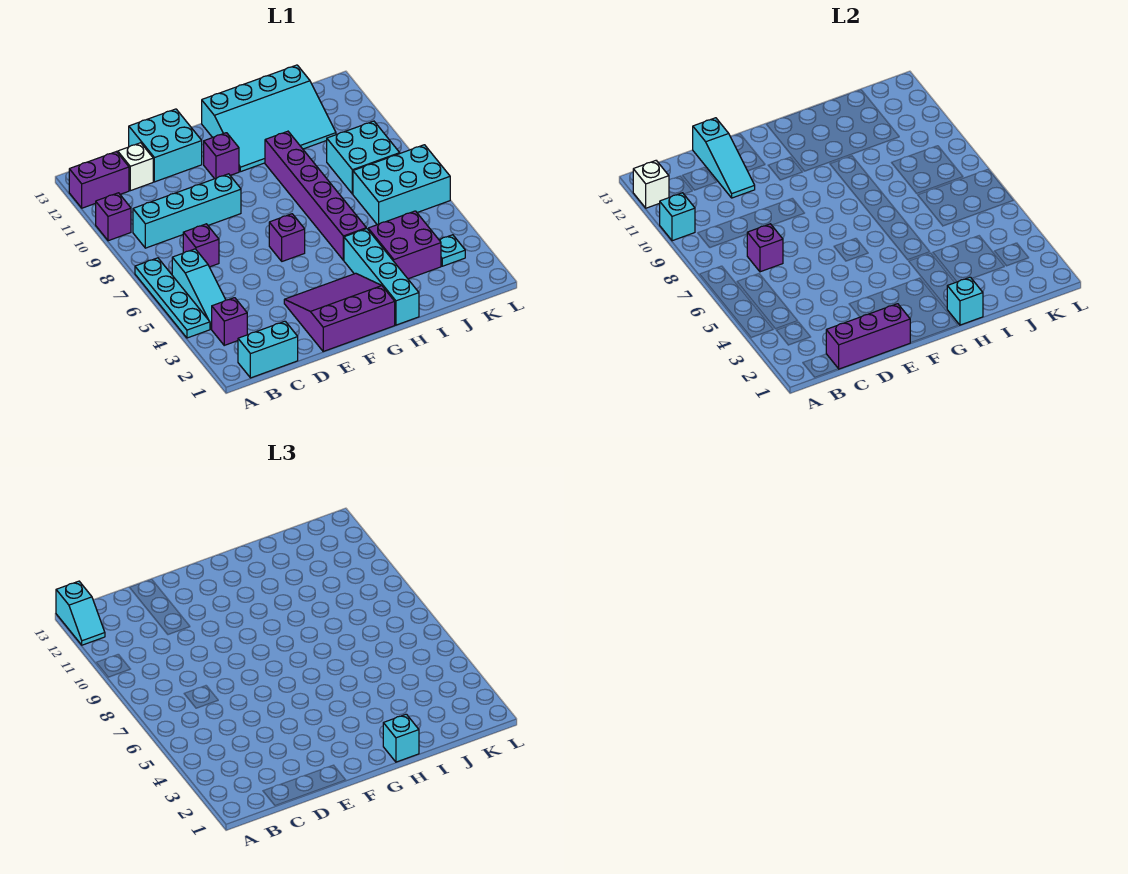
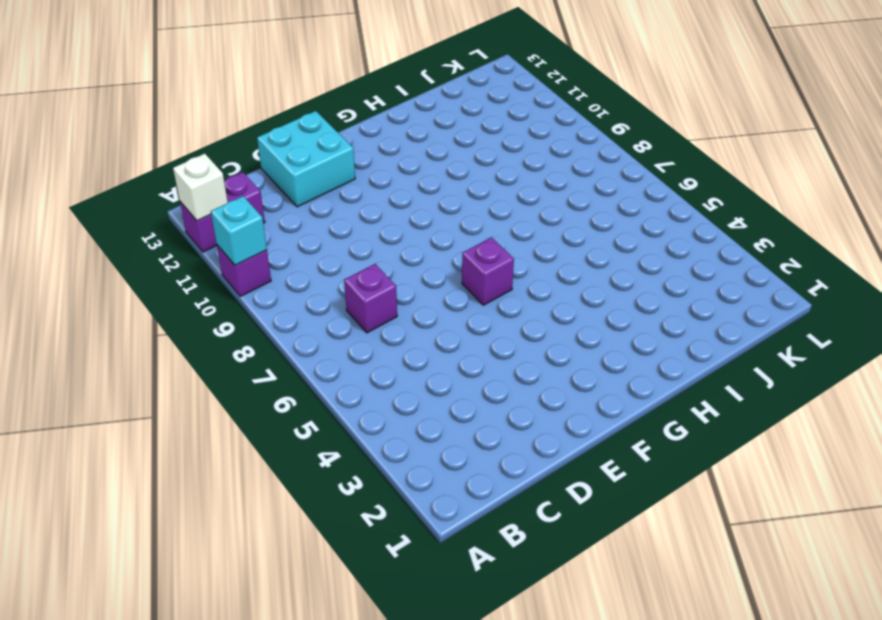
none -> cyan plate A4:A7 level 1
none -> cyan brick B1:C1 level 1
none -> purple brick B3 level 1

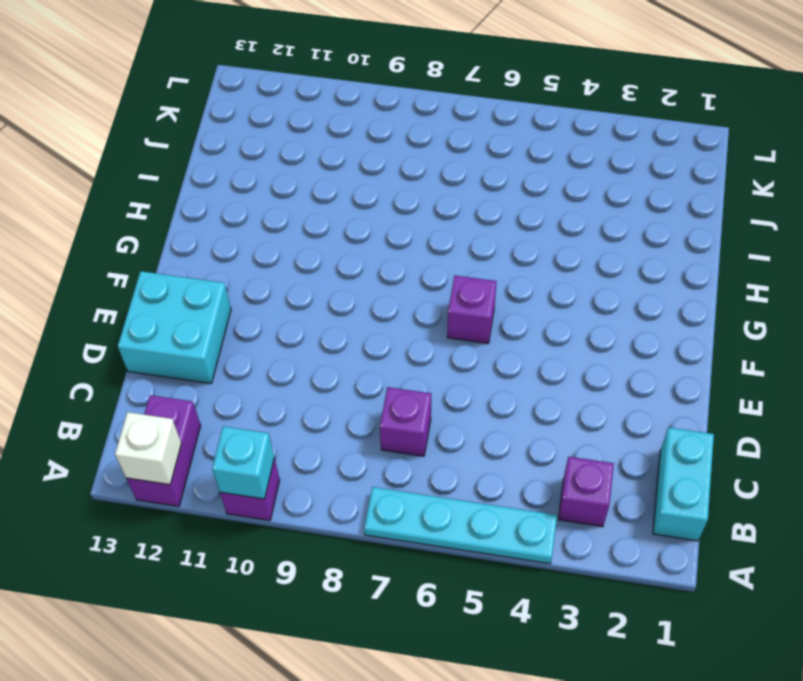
none -> cyan slope B4:B6 level 1 top 6
none -> cyan brick B9:E9 level 1
none -> white brick C12 level 1

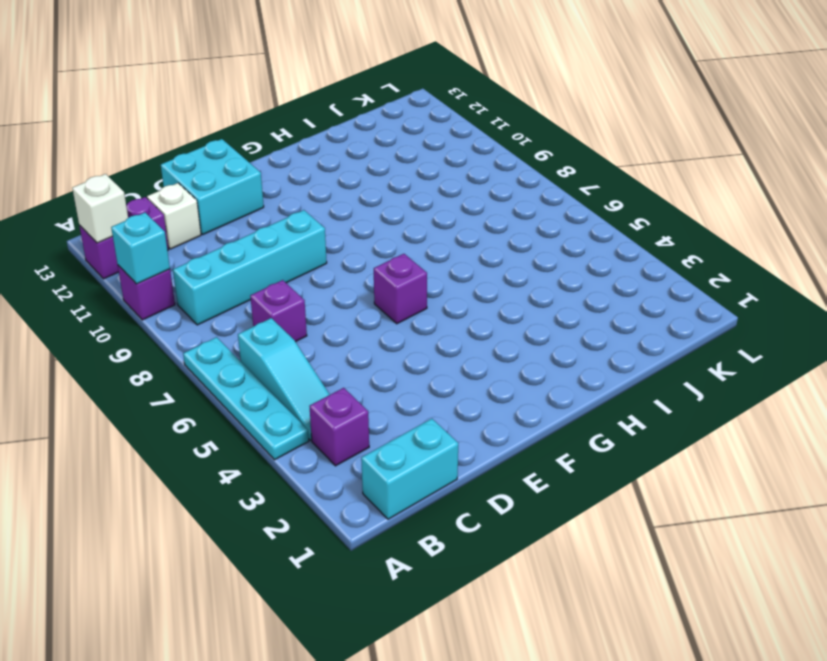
none -> purple slope E1:G3 level 1 top 1
none -> purple brick F11 level 1
none -> cyan slope G11:J13 level 1 top 13

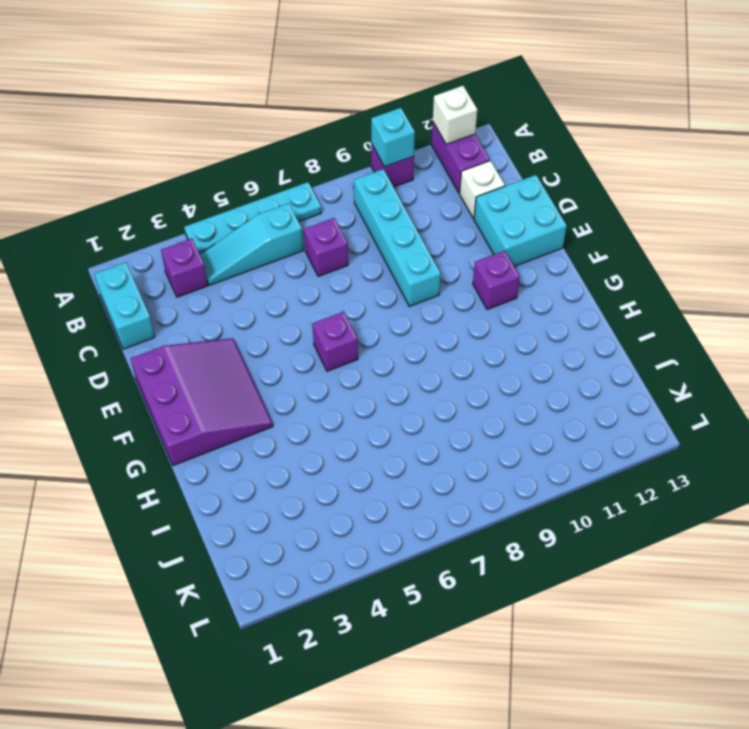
none -> cyan slope G11:J13 level 1 top 13
none -> cyan brick H1:H4 level 1
none -> purple brick H5:H10 level 1

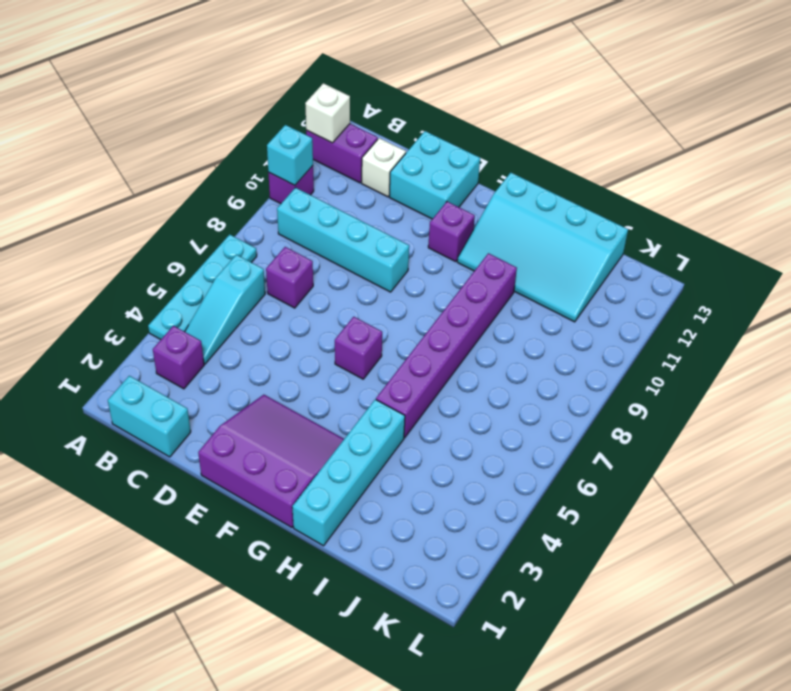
none -> purple brick I3:J4 level 1
none -> cyan brick J6:L7 level 1
none -> cyan brick J8:K9 level 1

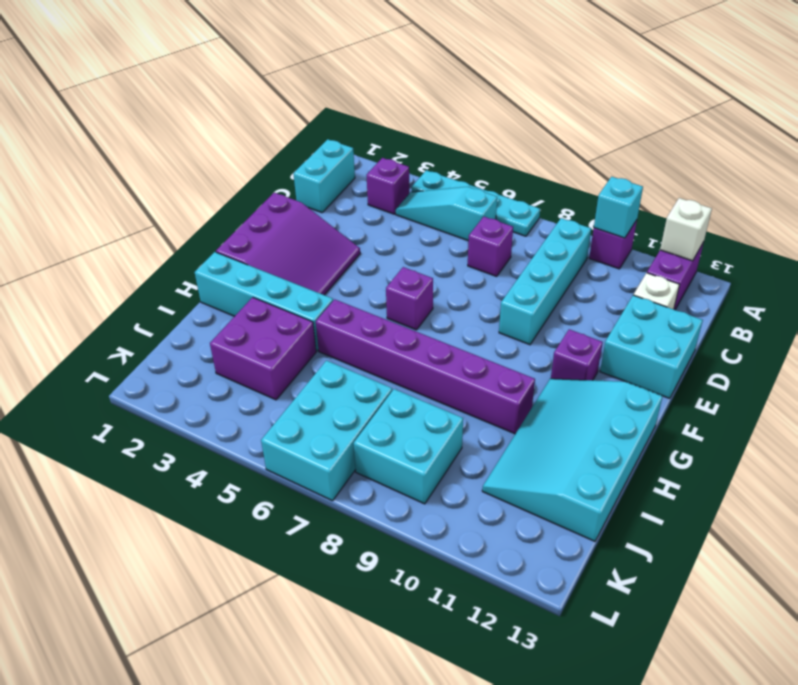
none -> cyan plate K3 level 1
none -> purple brick C1:E1 level 2
none -> purple brick C7 level 2

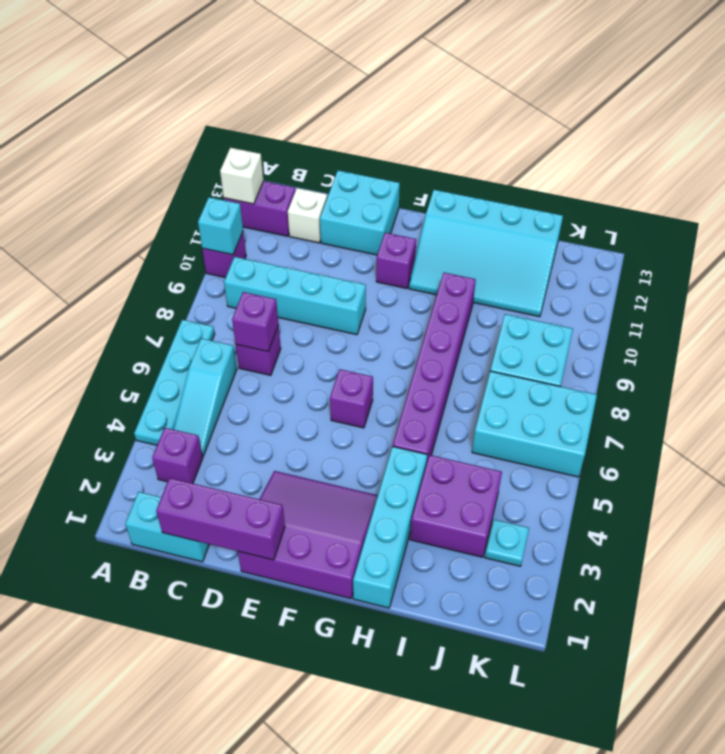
none -> cyan slope D11:D13 level 2 top 13
none -> cyan brick H1 level 2
none -> cyan slope A12:A13 level 3 top 13

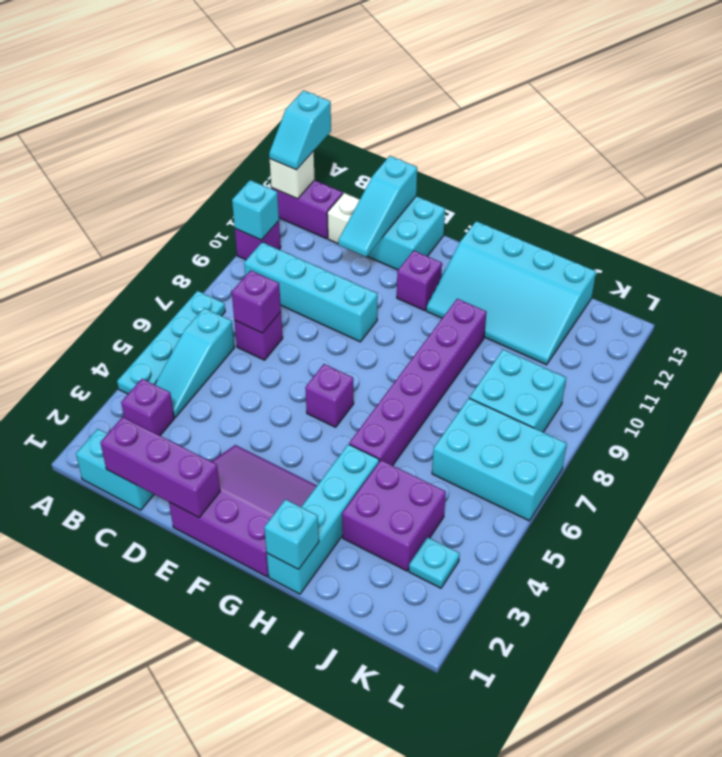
none -> cyan brick H1 level 3

